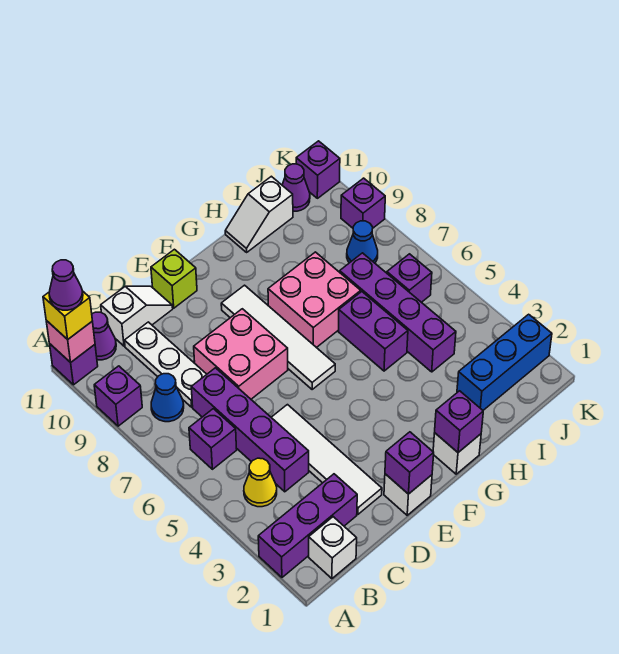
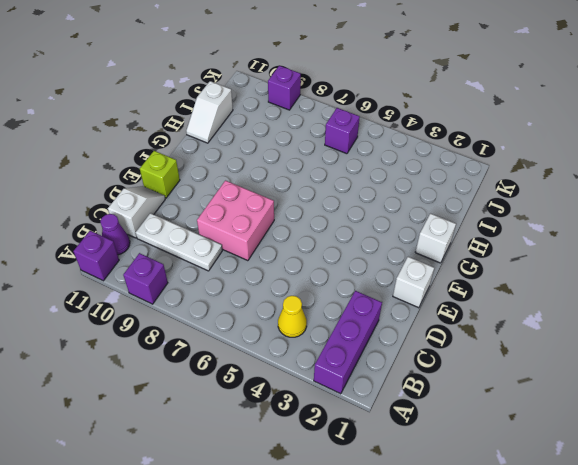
none -> white brick B1 level 1
none -> purple brick B6 level 1
none -> blue cone B8 level 1
none -> purple brick C4:C7 level 1

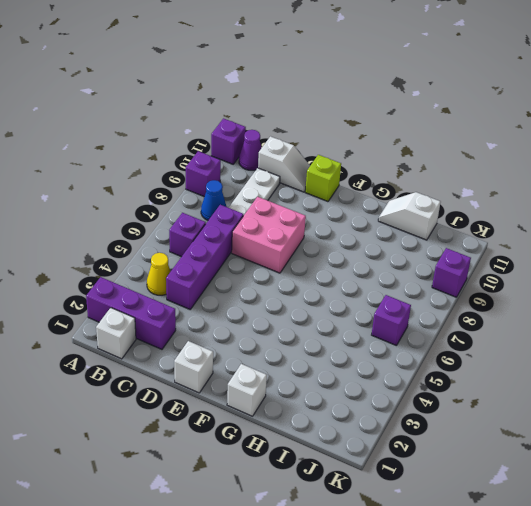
none -> white tile D2:D5 level 1
none -> white tile F6:F9 level 1
none -> pink brick G7:H8 level 1
none -> purple brick H5:H6 level 1

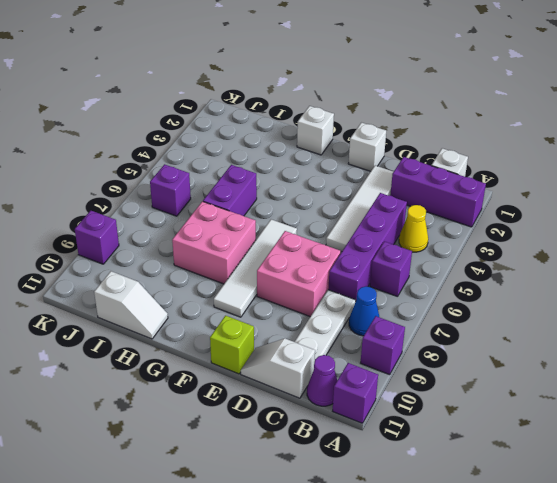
none -> blue brick I2:K2 level 1
none -> purple brick I4:I7 level 1
none -> blue cone J8 level 1
none -> purple cone J11 level 1

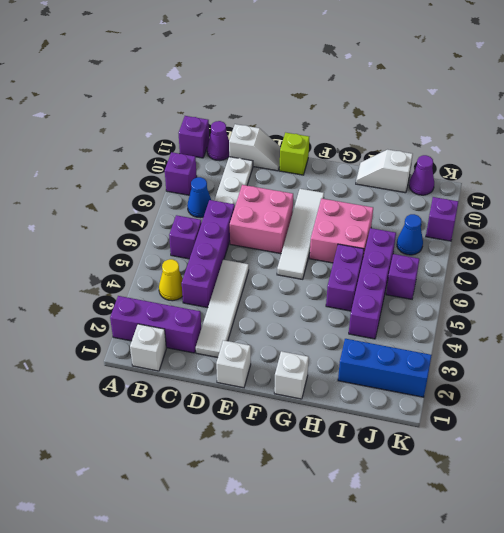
none -> purple brick K11 level 1
none -> pink brick A11 level 2
none -> purple brick E1 level 2
none -> purple brick G1 level 2

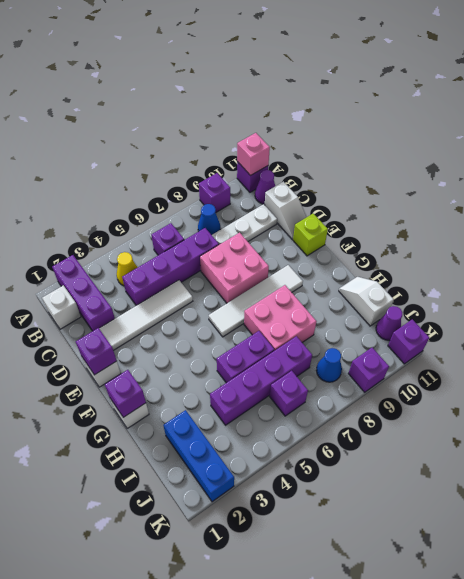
none -> yellow brick A11 level 3
none -> purple cone A11 level 4

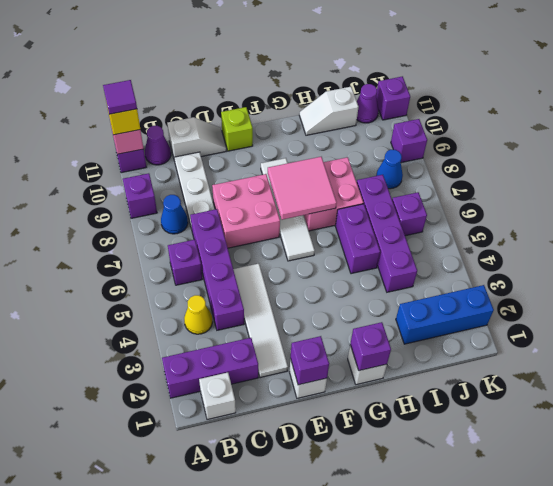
purple tile A11 level 4 -> purple cone A11 level 4
pink tile F7:G8 level 2 -> none

